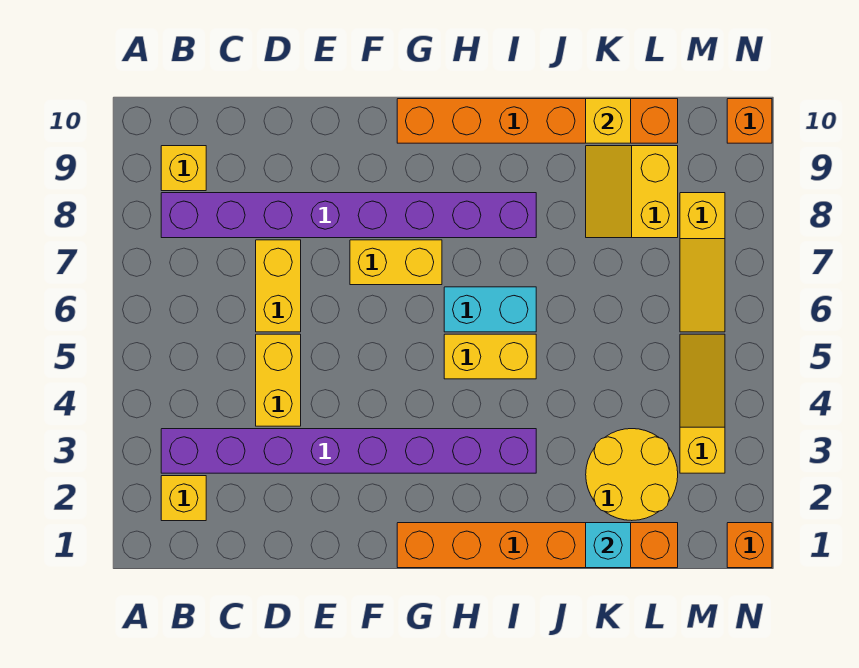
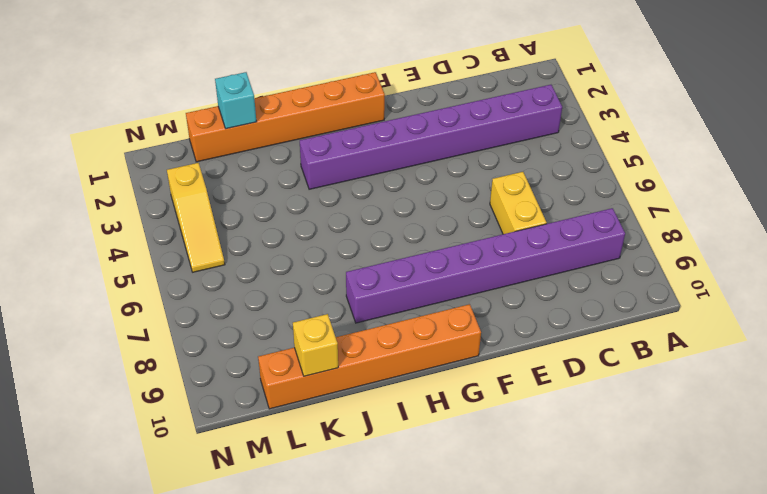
none -> yellow brick B2 level 1
none -> yellow brick B9 level 1
none -> yellow brick D4:D5 level 1

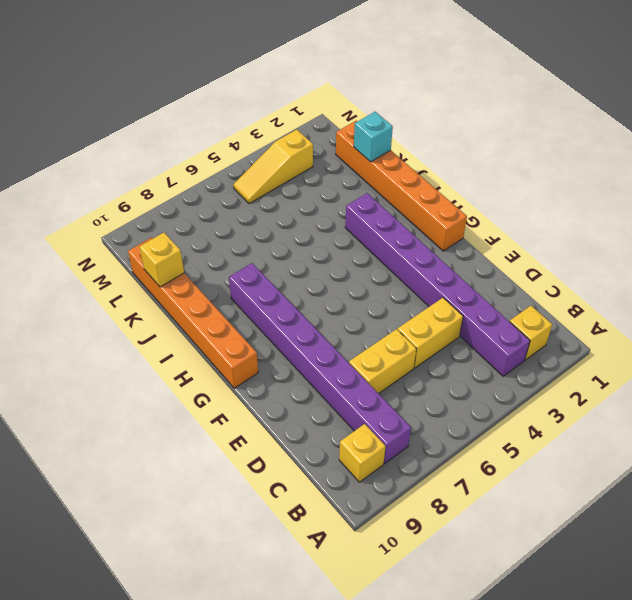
none -> yellow brick F7:G7 level 1
none -> yellow brick H5:I5 level 1
none -> cyan brick H6:I6 level 1

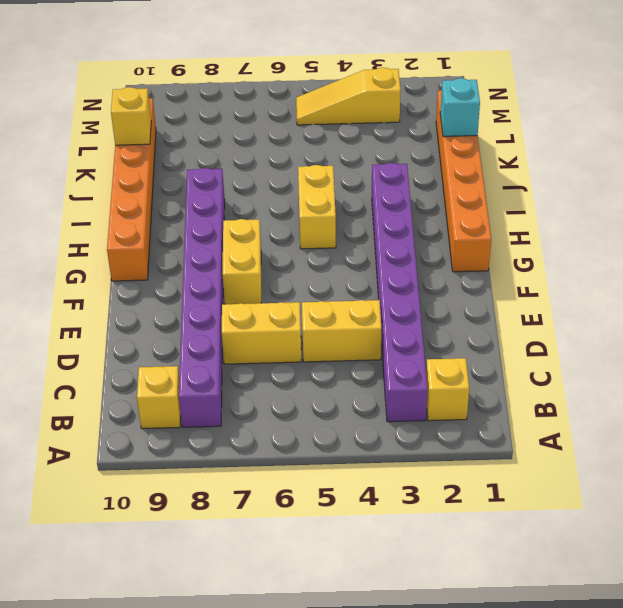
none -> cyan brick H6:I6 level 1
none -> yellow round brick K2:L3 level 1
none -> yellow slope K8:L9 level 1 top L

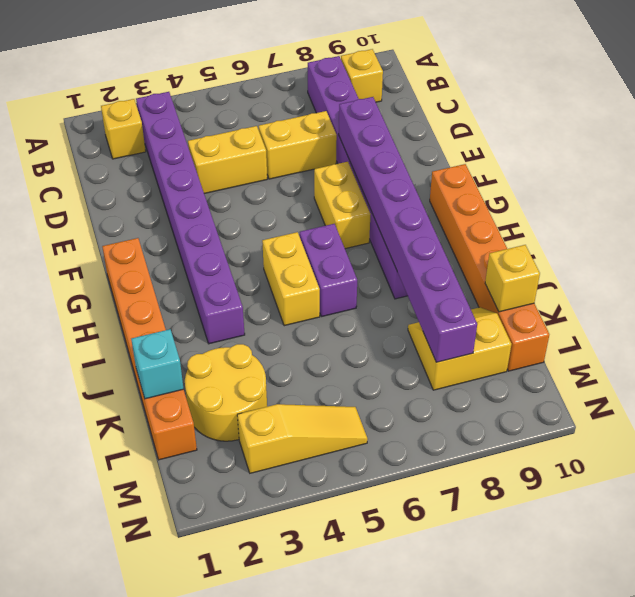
purple brick E8:L8 level 2 -> none
purple brick H6:I6 level 1 -> cyan brick H6:I6 level 1
none -> yellow slope M6:M8 level 1 top 8
none -> orange brick N1 level 1
none -> orange brick N10 level 1

